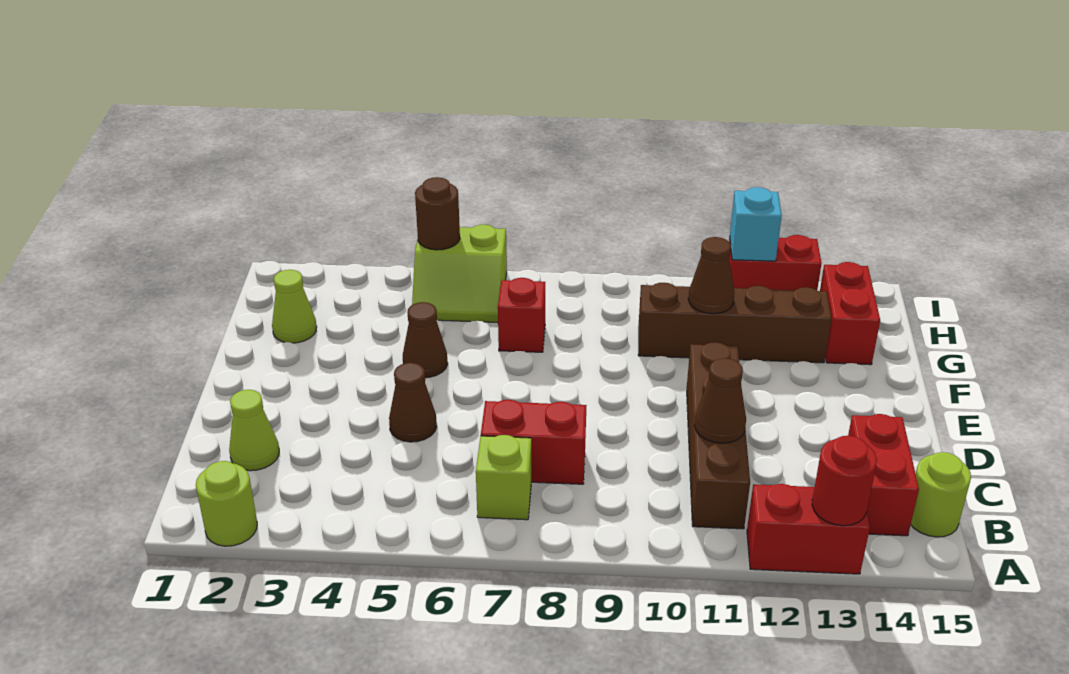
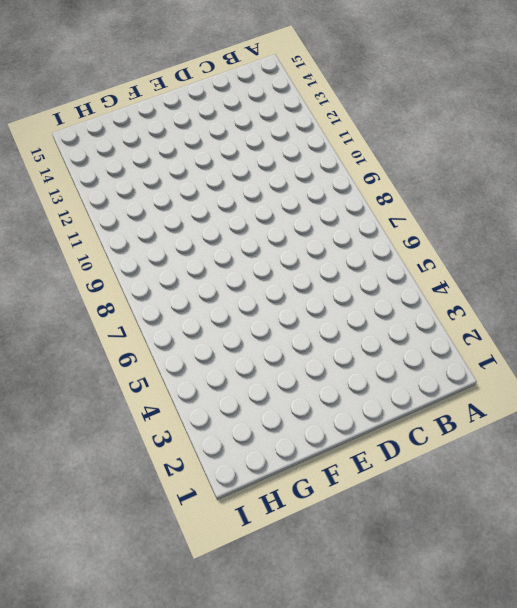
none -> lime round brick A2 level 1
none -> red brick A12:A13 level 1
none -> lime brick B7 level 1

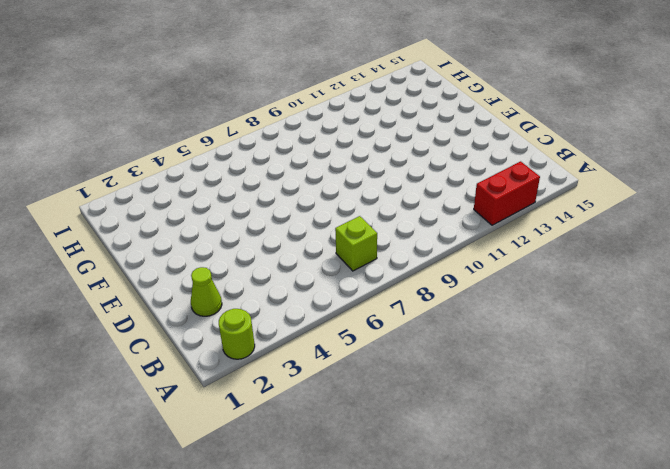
none -> brown brick B11:E11 level 1
none -> red brick B14:C14 level 1
none -> lime round brick B15 level 1

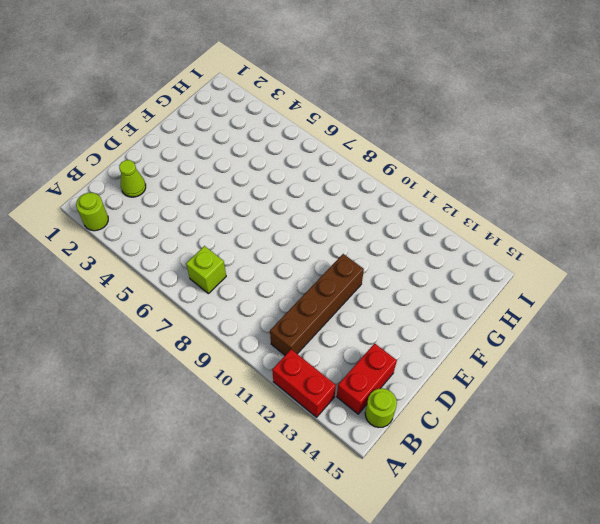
none -> red brick C7:C8 level 1
none -> brown cone D5 level 1
none -> brown cone F5 level 1

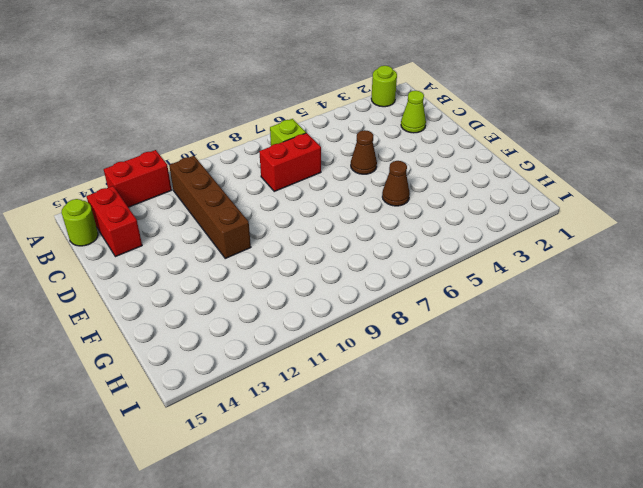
none -> lime cone G2 level 1
none -> red brick G7 level 1
none -> brown brick G10:G13 level 1

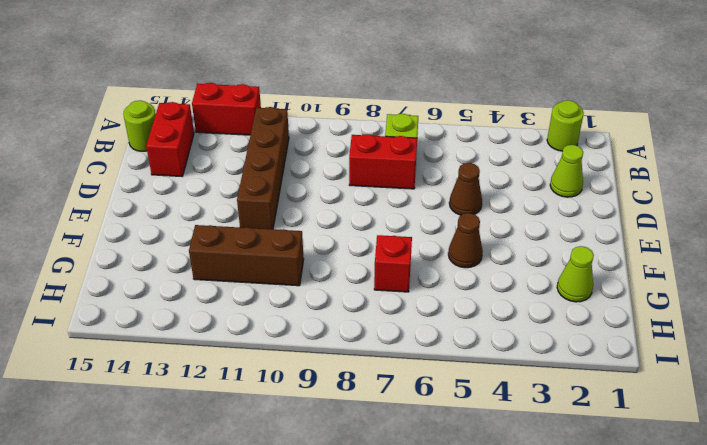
brown brick G10:G12 level 1 -> brown brick G10:G13 level 1
none -> red brick G14:H14 level 1
none -> lime slope H5:I6 level 1 top I
none -> red brick I12:I13 level 1

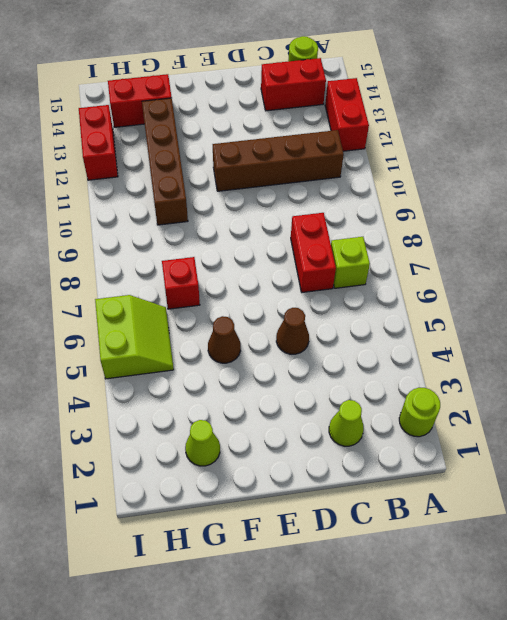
none -> red round brick A13 level 2
none -> brown cone C11 level 2
none -> brown cone G11 level 2

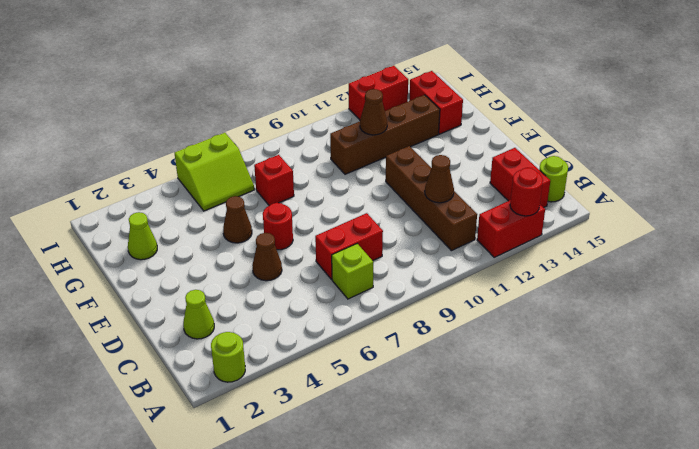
red round brick E6 level 1 -> none
none -> brown round brick I5 level 2
none -> cyan brick I12 level 2

